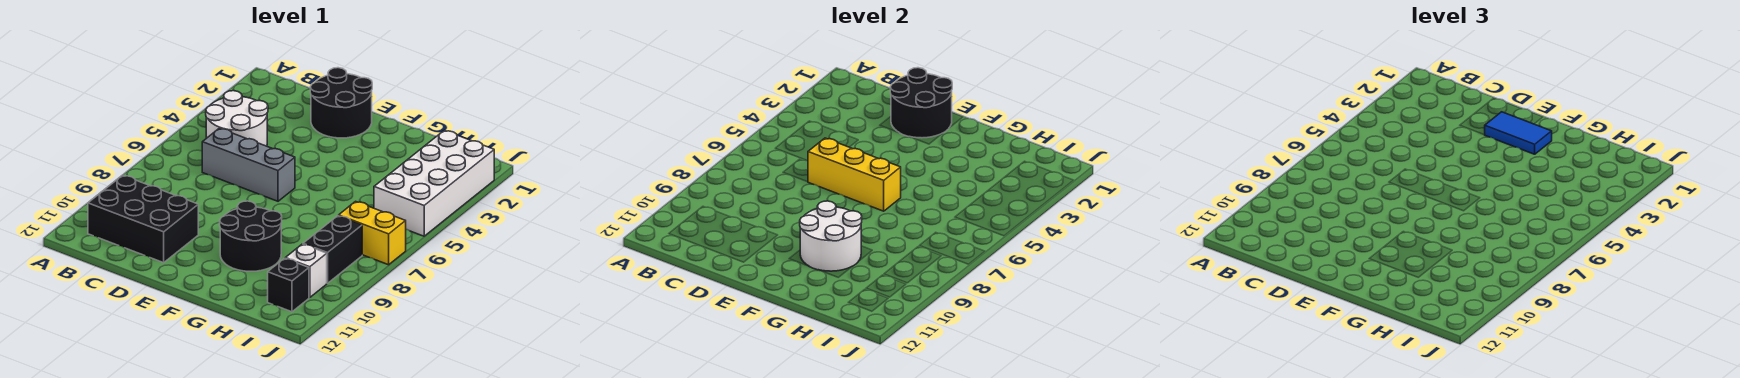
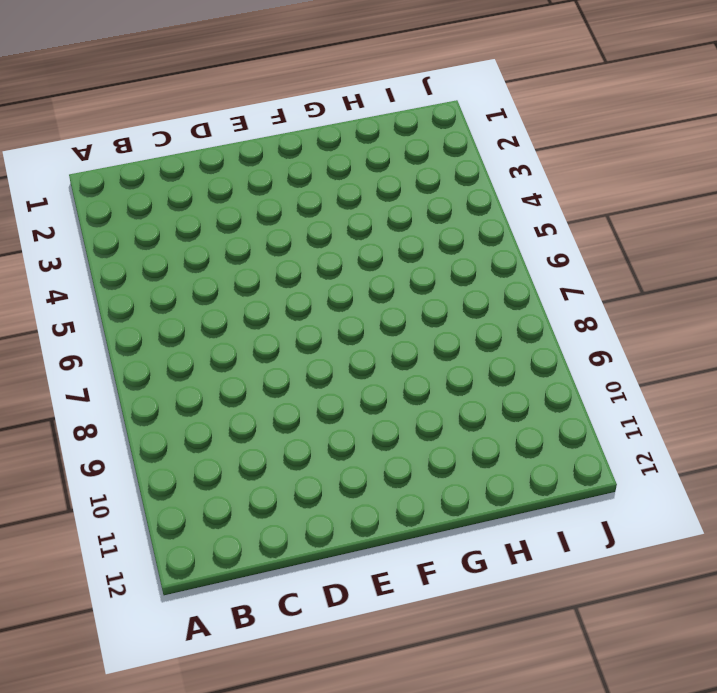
none -> white round brick B4:C5 level 1
none -> black brick B10:D11 level 1
none -> grey brick C6:E6 level 1

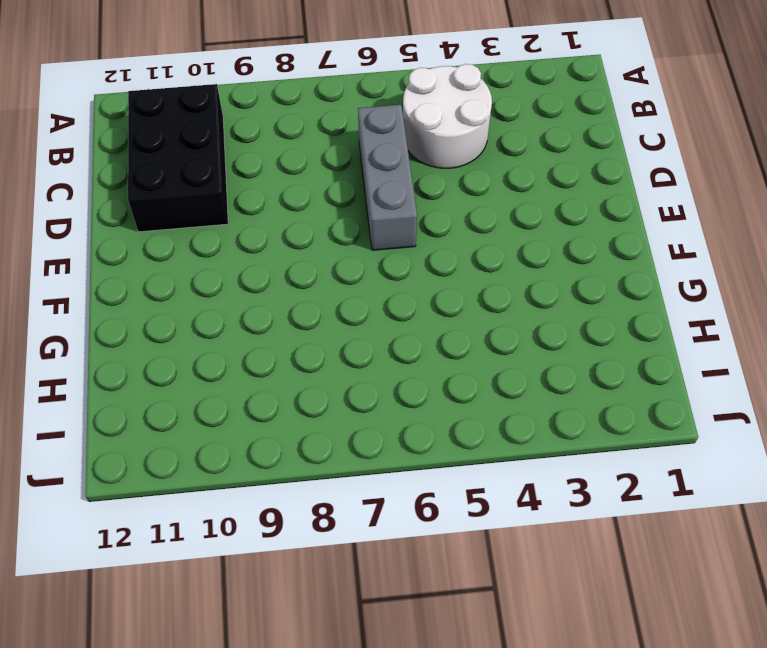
none -> black round brick D1:E2 level 1
none -> black round brick F9:G10 level 1
none -> white brick I2:J5 level 1

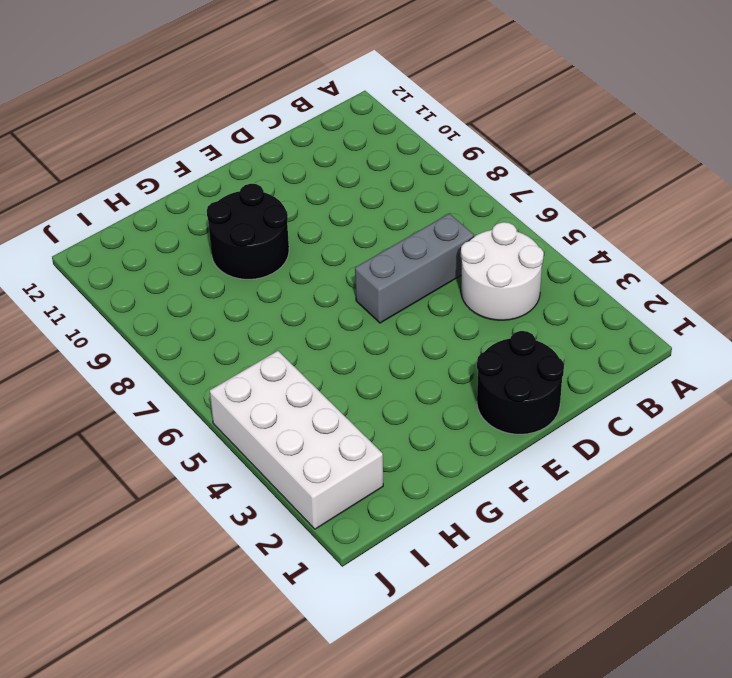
none -> black brick B10:D11 level 1
none -> yellow brick I7:J7 level 1
none -> black brick I8:I9 level 1

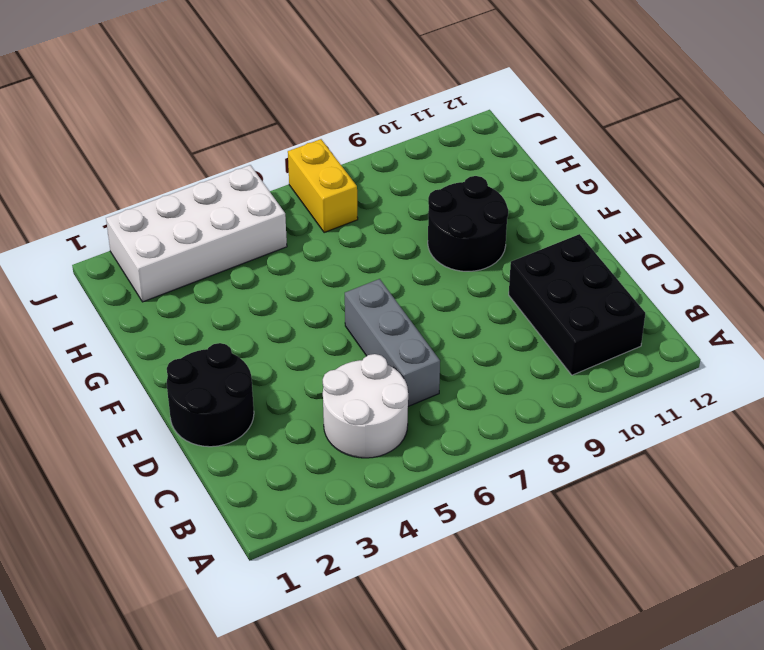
none -> black brick I8:I9 level 1
none -> white brick I10 level 1
none -> black brick I11 level 1

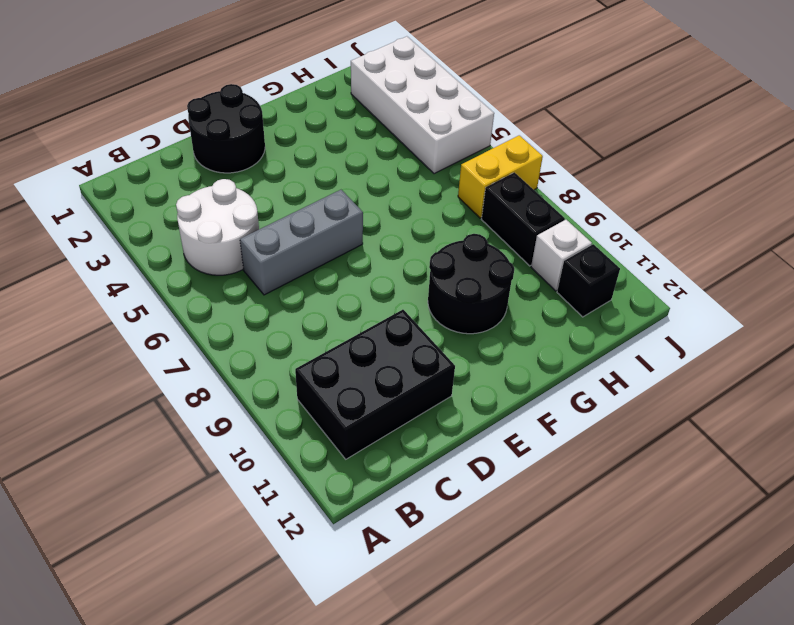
none -> black round brick D1:E2 level 2
none -> yellow brick D6:F6 level 2
none -> white round brick F9:G10 level 2

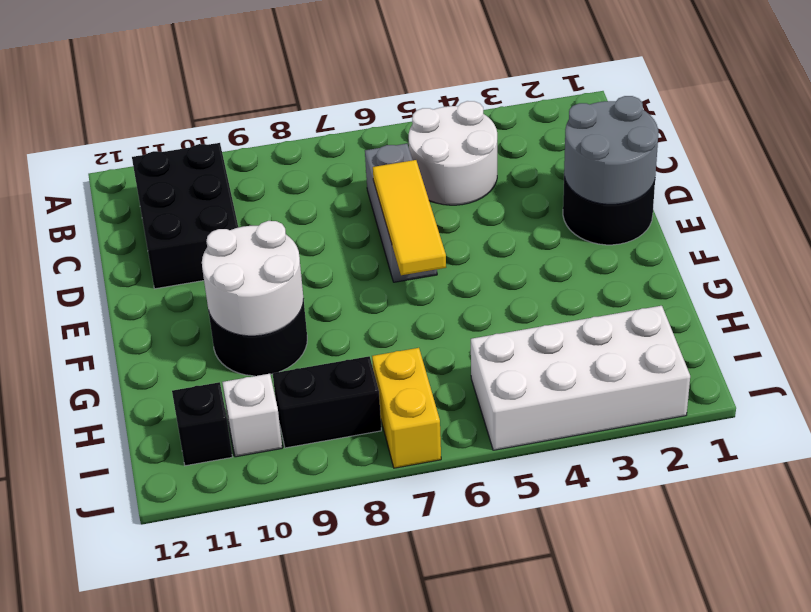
grey round brick D1:E2 level 2 -> black round brick D1:E2 level 2
yellow tile D6:F6 level 2 -> yellow brick D6:F6 level 2
none -> blue tile E2:F2 level 3

